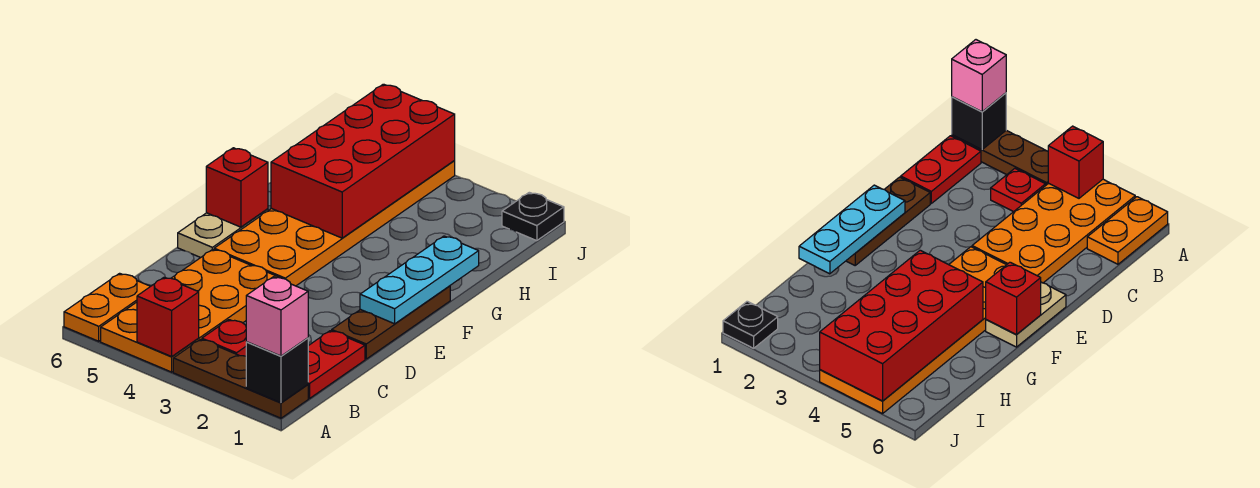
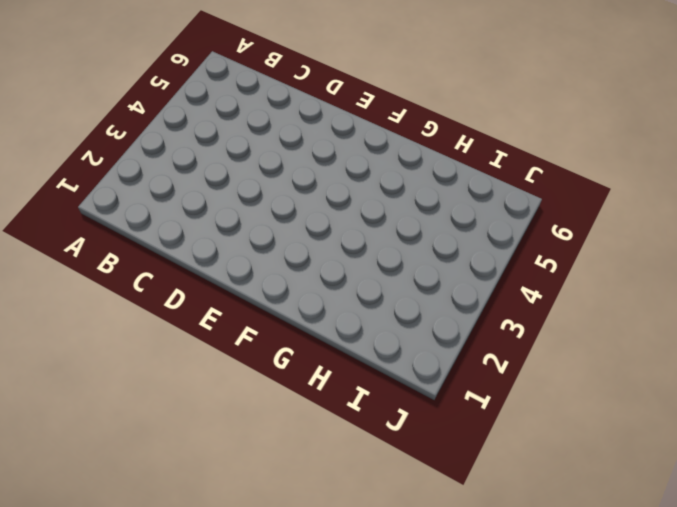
none -> brown plate A1:A3 level 1
none -> orange plate A4:D5 level 1
none -> orange plate A6:B6 level 1

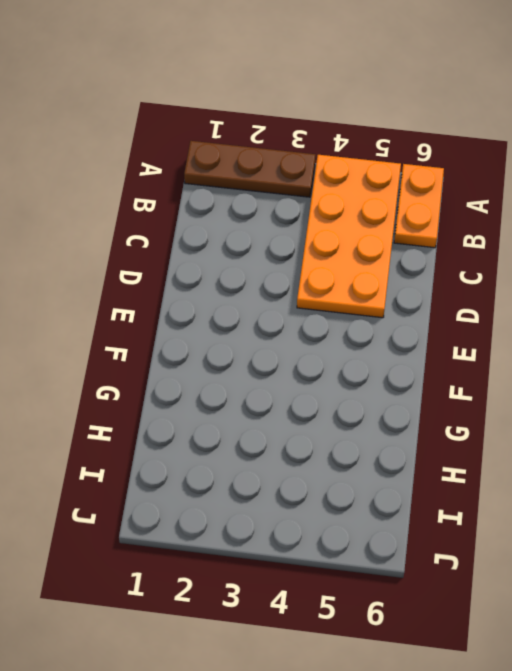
none -> red plate B1:C1 level 1
none -> red plate B3 level 1
none -> brown plate D1:F1 level 1

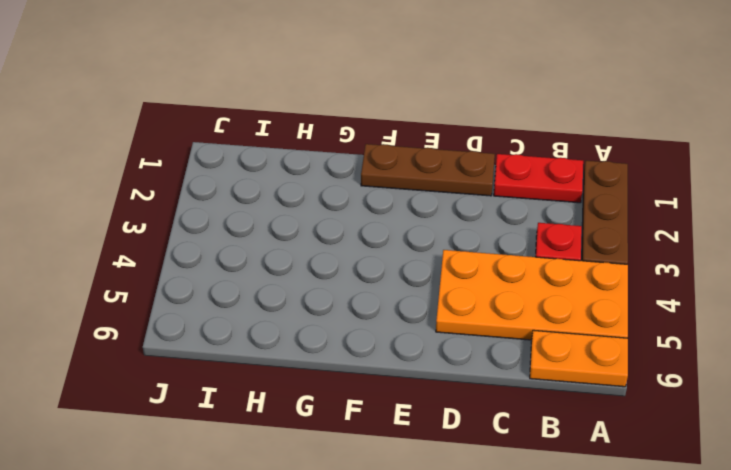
none -> orange plate E4:J5 level 1
none -> tan plate E6:F6 level 1
none -> black plate J1 level 1

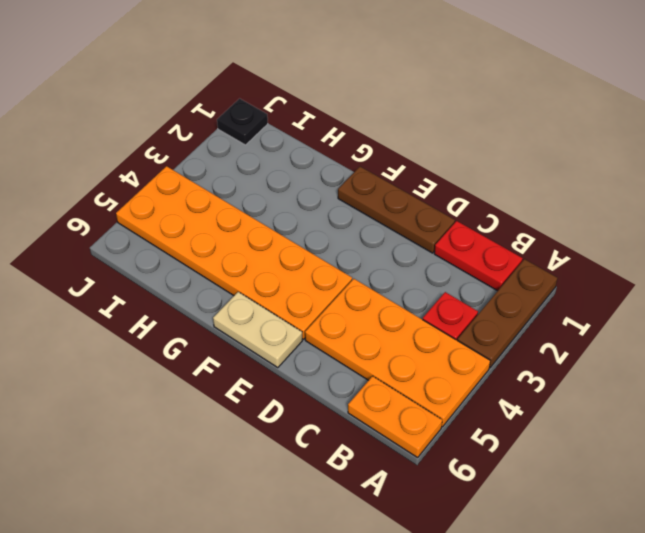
none -> black brick A1 level 2
none -> red brick A4 level 2
none -> cyan plate E1:G1 level 2

